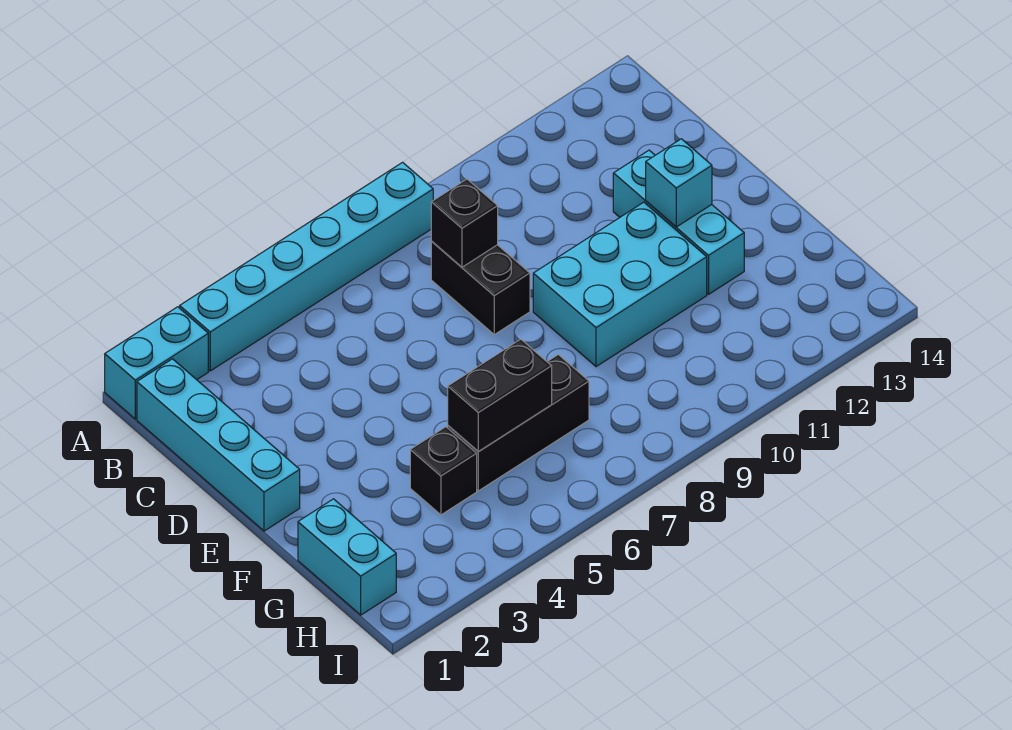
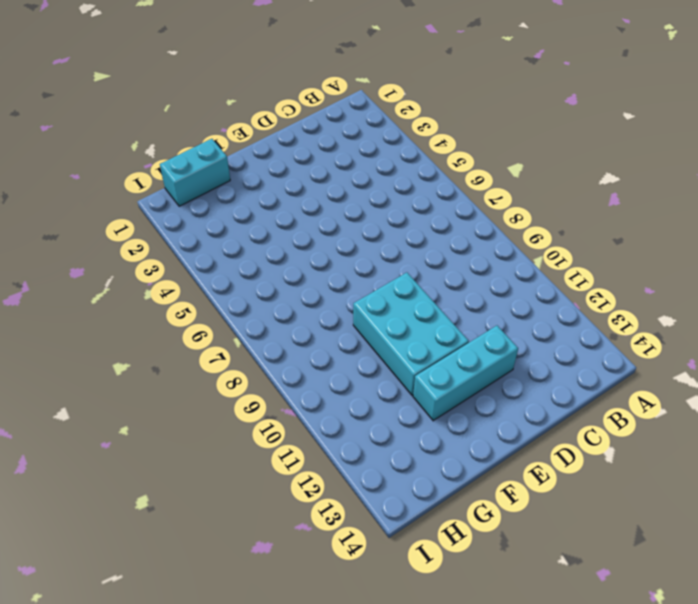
none -> cyan brick A1:A2 level 1
none -> cyan brick A3:A8 level 1
none -> cyan brick B1:E1 level 1

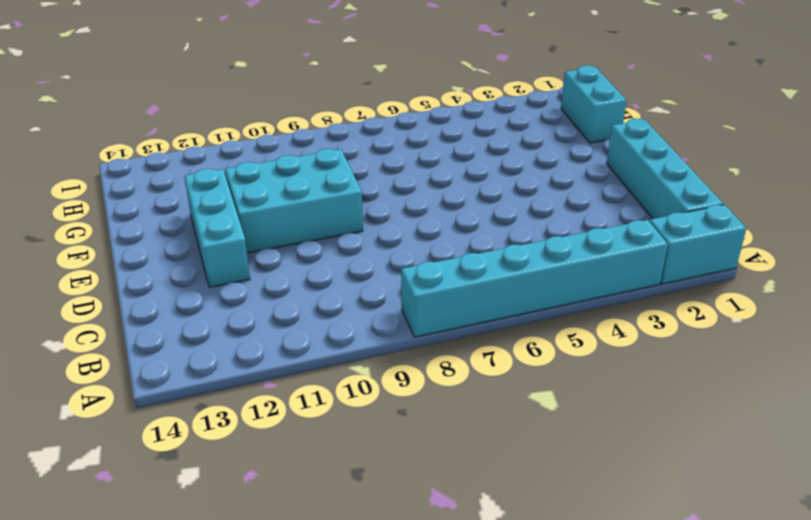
none -> black brick C8:D8 level 1
none -> black brick G4 level 1
none -> black brick G5:G7 level 1

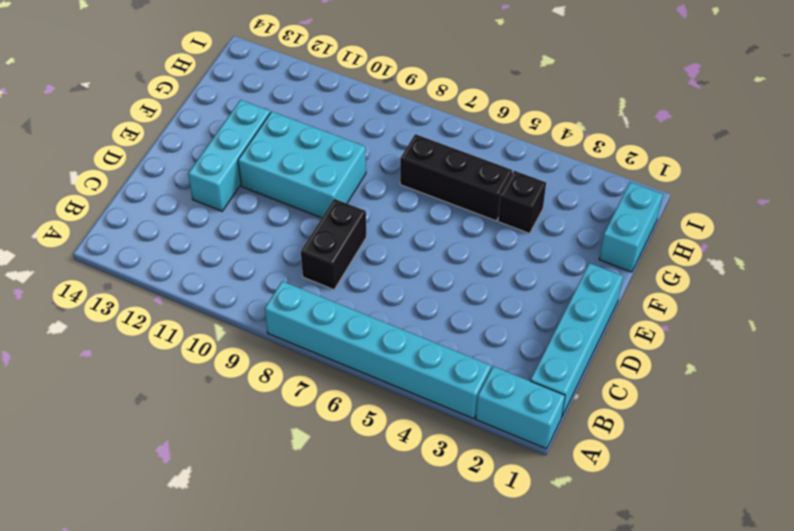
none -> black brick C8 level 2
none -> cyan brick E12 level 2
none -> black brick G5:G6 level 2

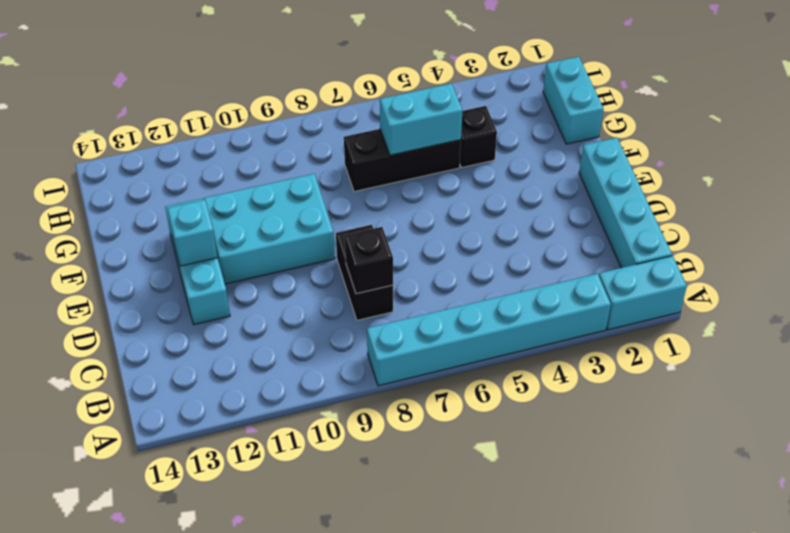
cyan brick G5:G6 level 2 -> black brick G5:G6 level 2

